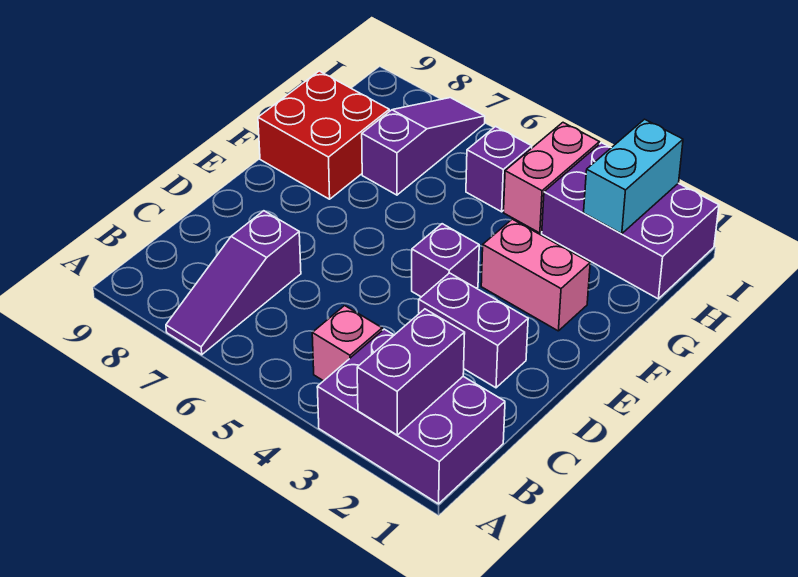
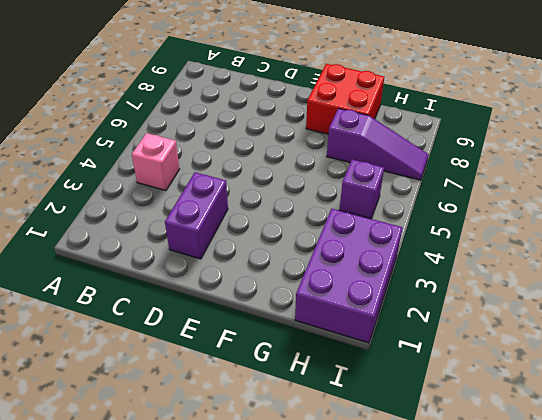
none -> purple brick A1:B3 level 1
none -> purple slope A7:C7 level 1 top C
none -> purple brick E4 level 1

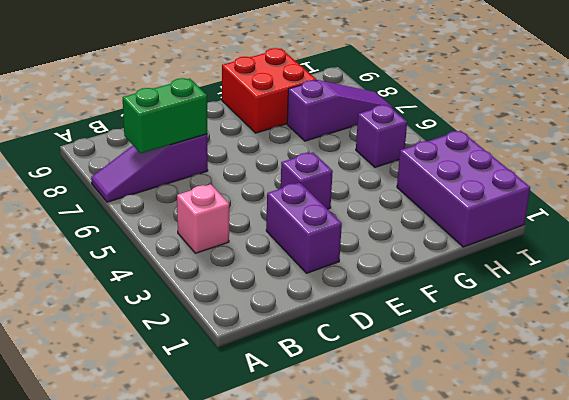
green brick B7:C7 level 2 -> none
none -> purple brick A1:B3 level 1
none -> pink brick F2:F3 level 1
none -> pink brick H4:I4 level 1

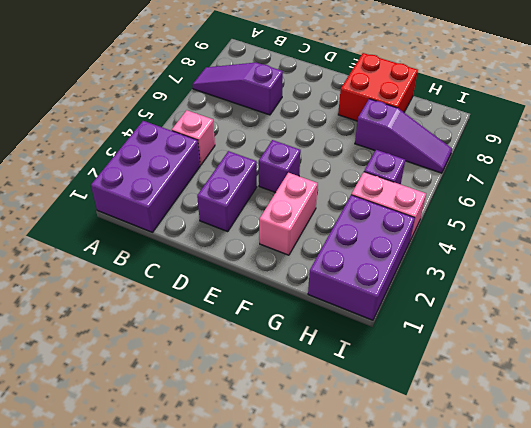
none -> purple brick A2:B2 level 2
none -> cyan brick H2:I2 level 2

